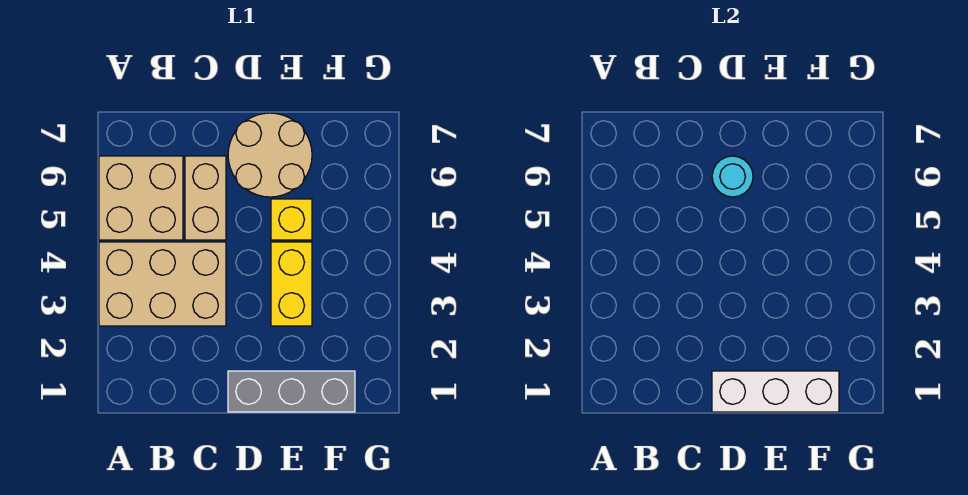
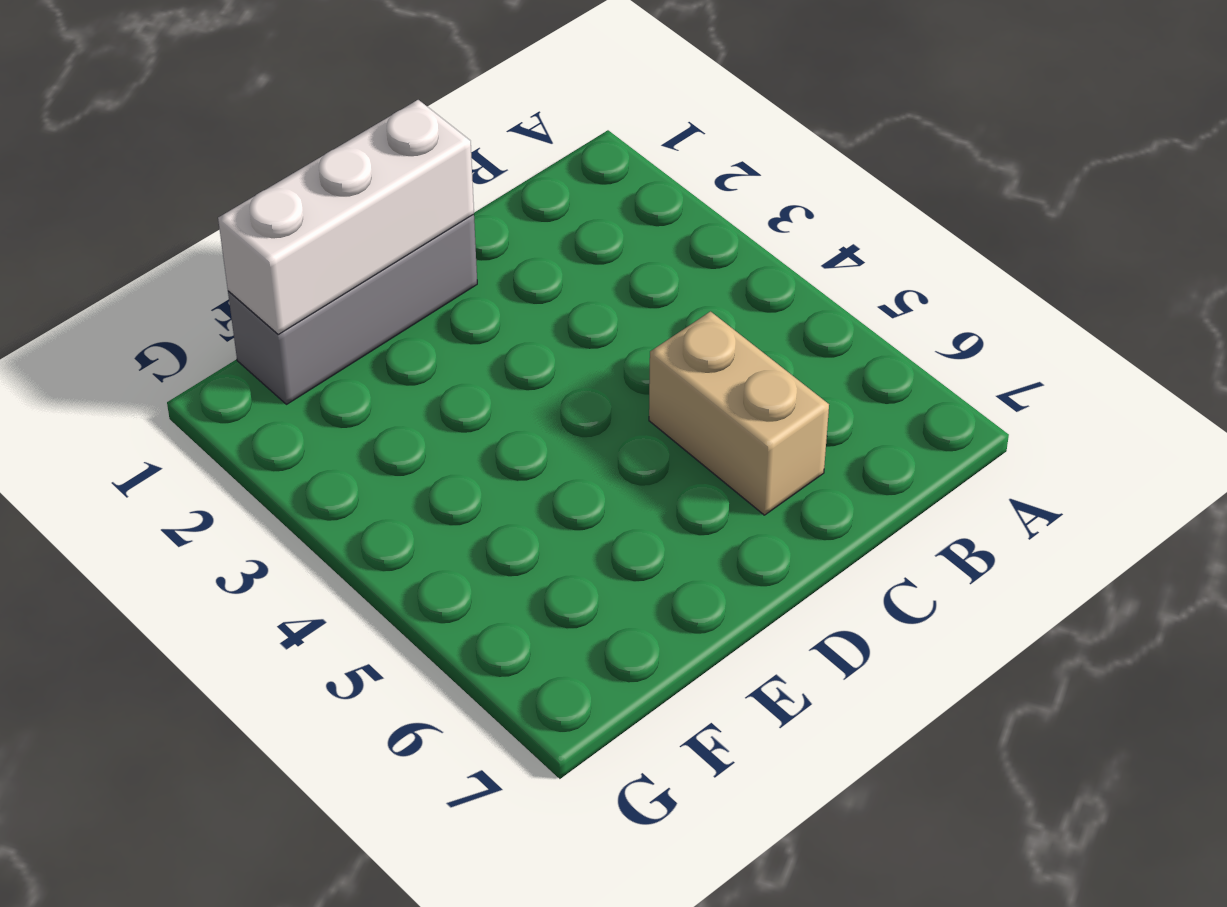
none -> tan brick A3:C4 level 1
none -> tan brick A5:B6 level 1

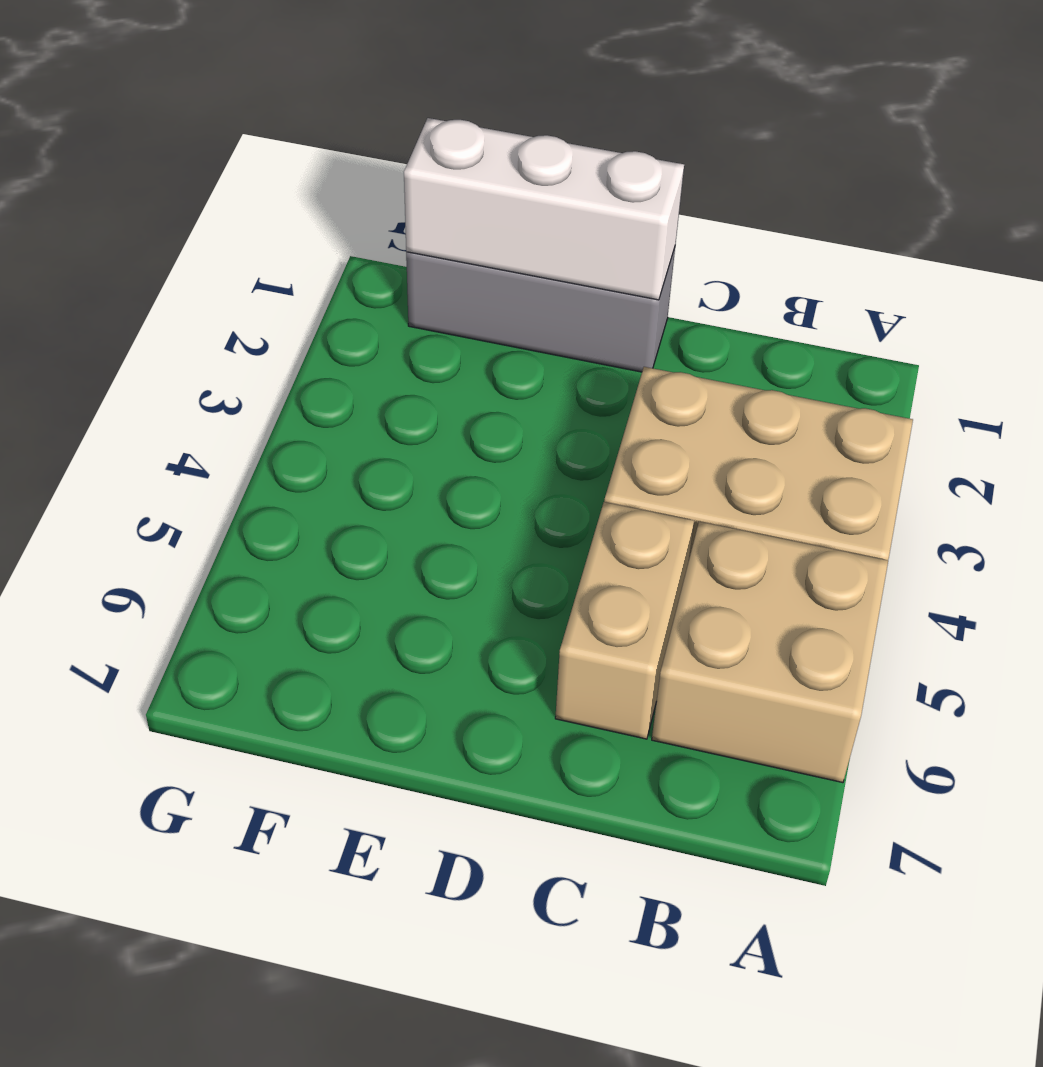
none -> tan round brick D6:E7 level 1
none -> yellow brick E3:E4 level 1

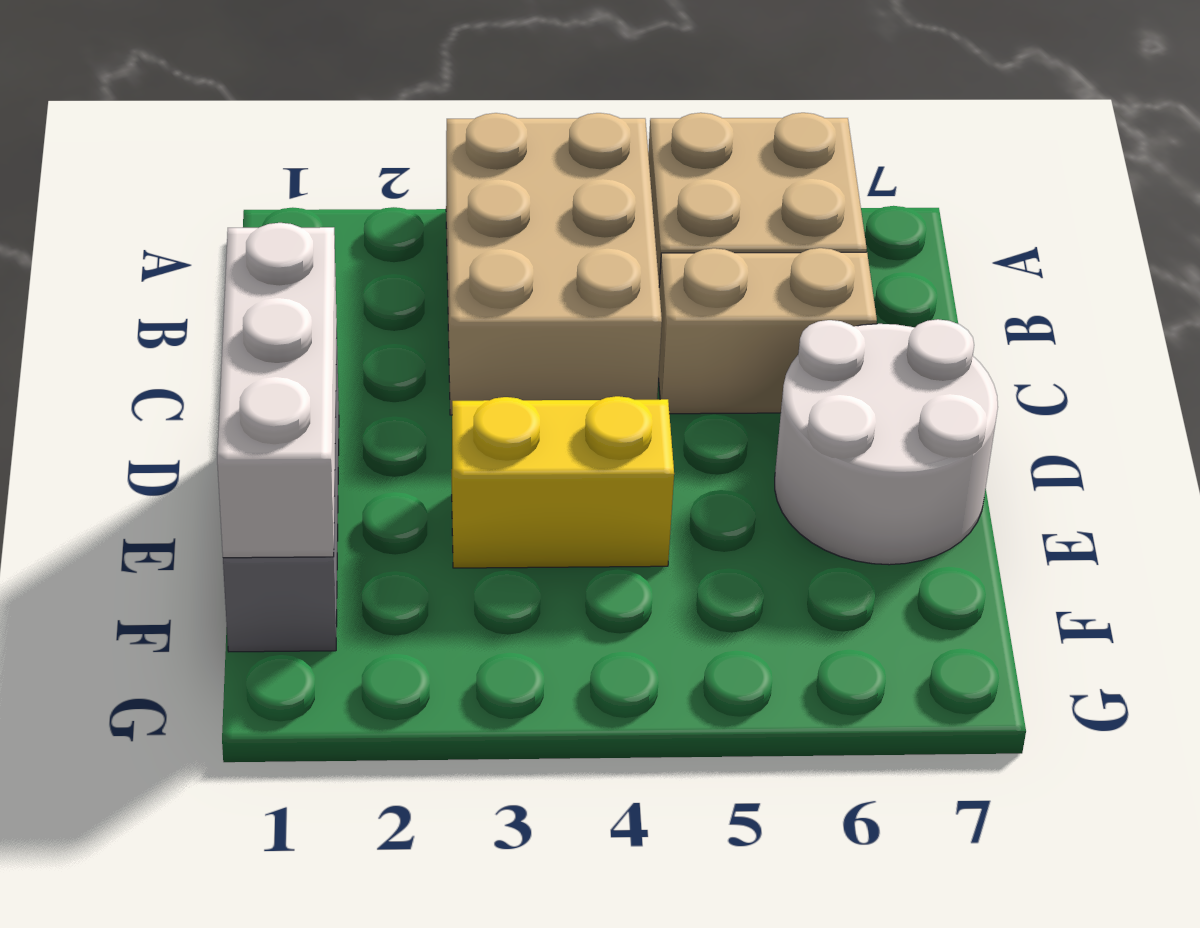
white round brick D6:E7 level 1 -> tan round brick D6:E7 level 1
none -> yellow brick E5 level 1
none -> cyan round brick D6 level 2

